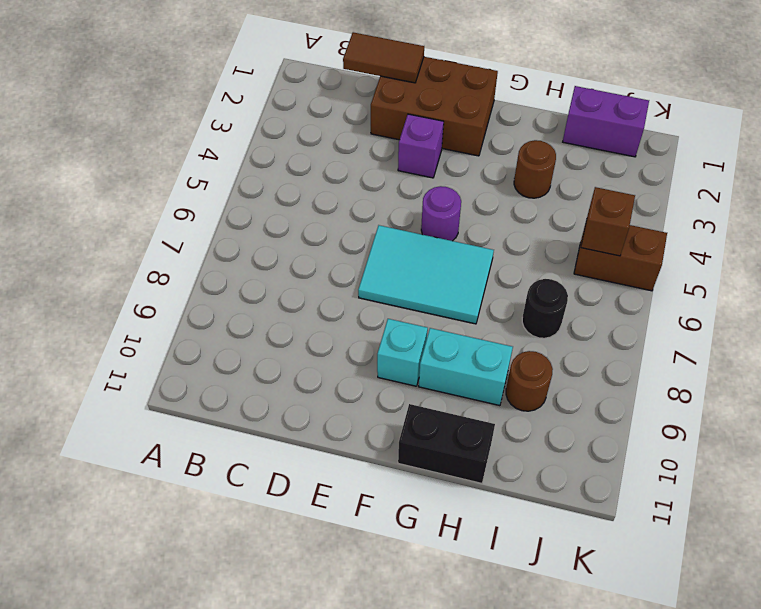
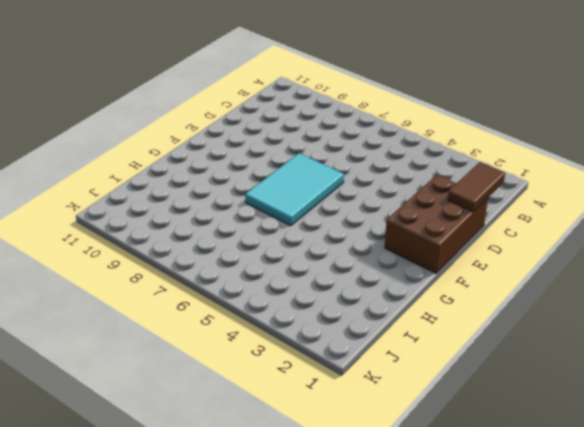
none -> purple brick E3 level 1
none -> purple round brick F5 level 1
none -> cyan brick F9 level 1

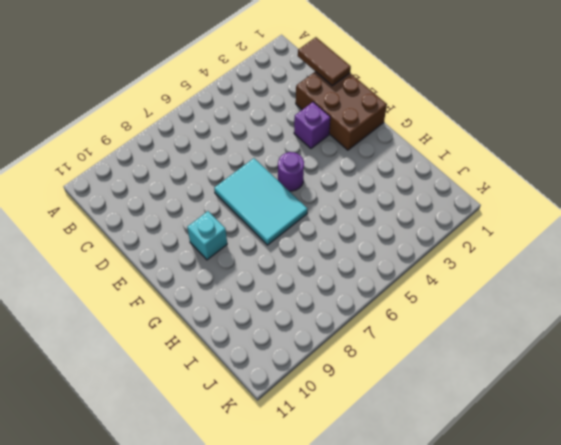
none -> cyan brick G9:H9 level 1
none -> black brick G11:H11 level 1
none -> brown round brick H3 level 1

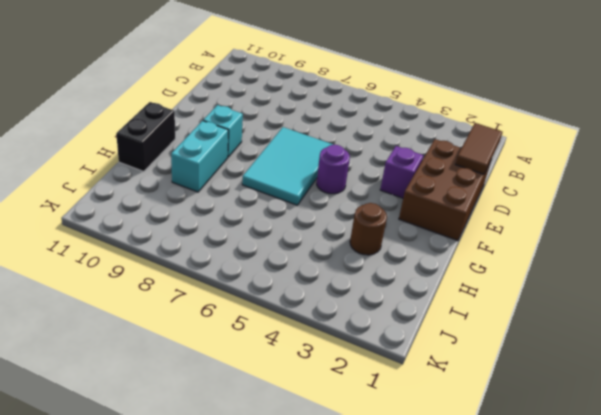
none -> purple brick I1:J1 level 1
none -> black round brick I7 level 1
none -> brown round brick I9 level 1

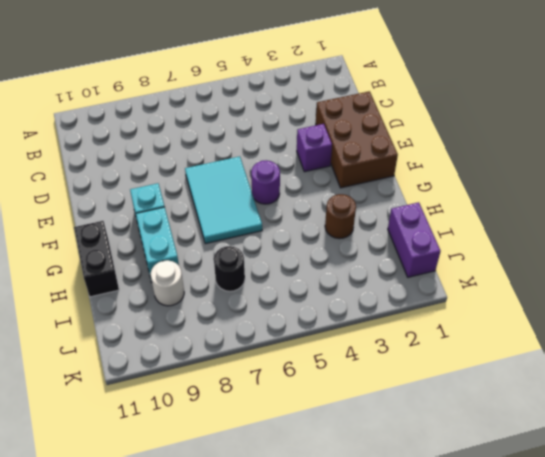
white round brick I9 level 1 -> brown round brick I9 level 1
none -> brown brick J5:K5 level 1
none -> brown tile C1:D1 level 2
none -> brown brick J5 level 2

